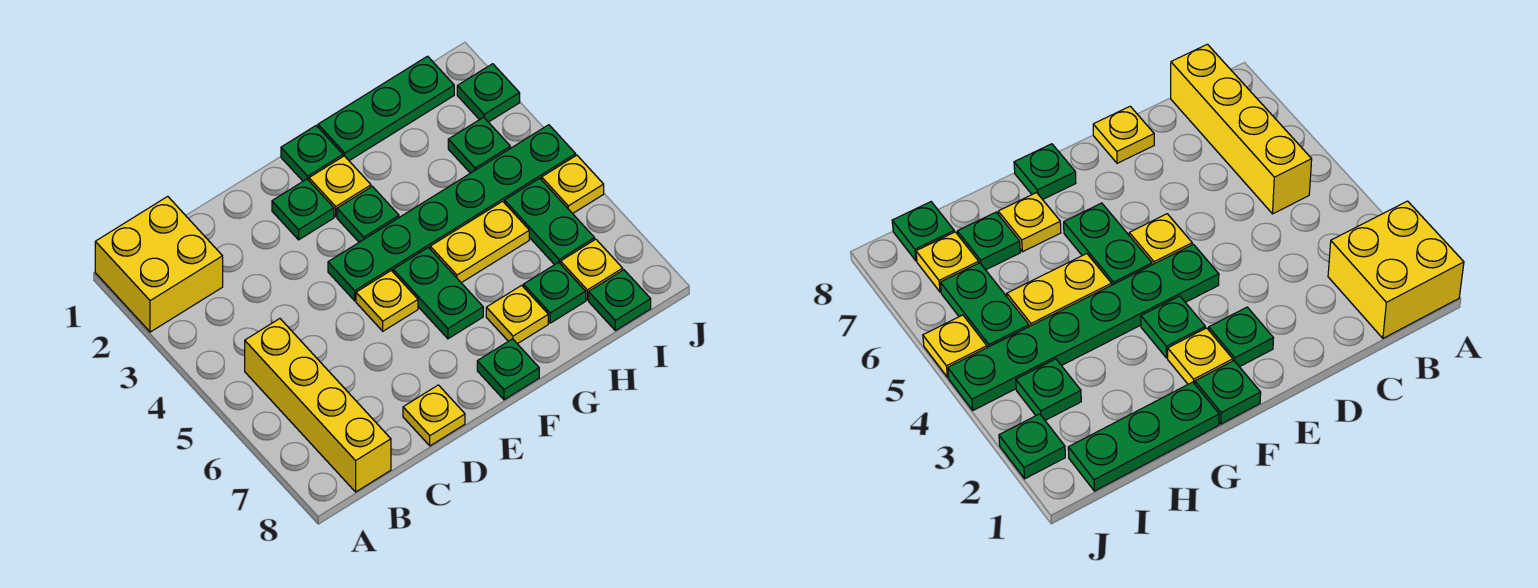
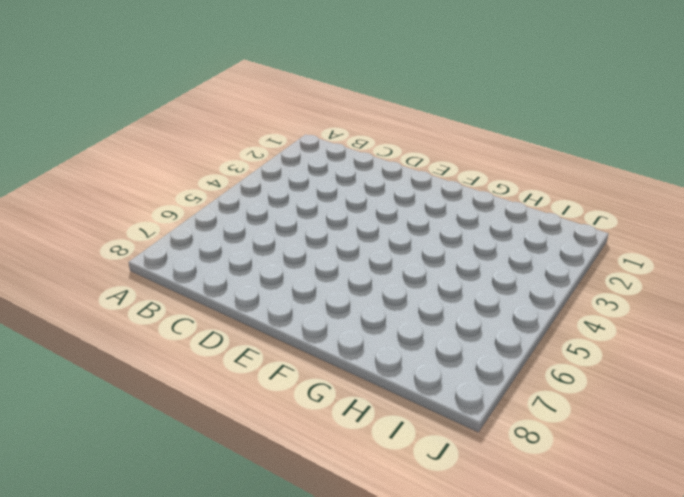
none -> yellow brick A1:B2 level 1
none -> yellow brick B5:B8 level 1
none -> yellow plate D8 level 1

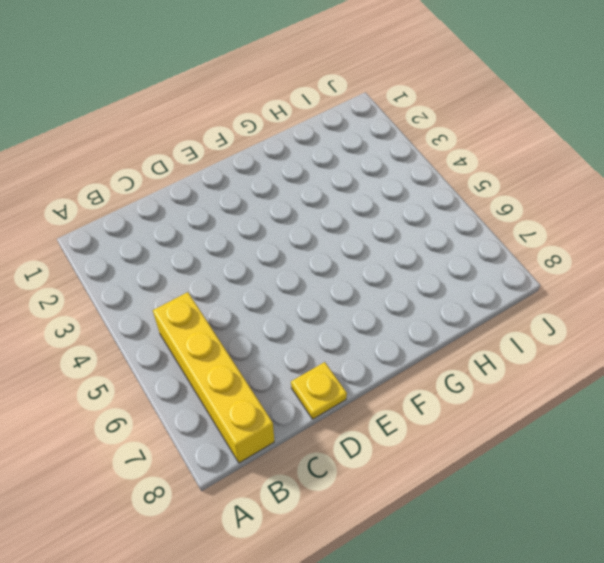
none -> yellow brick A1:B2 level 1
none -> green plate E2 level 1
none -> green plate E4:J4 level 1

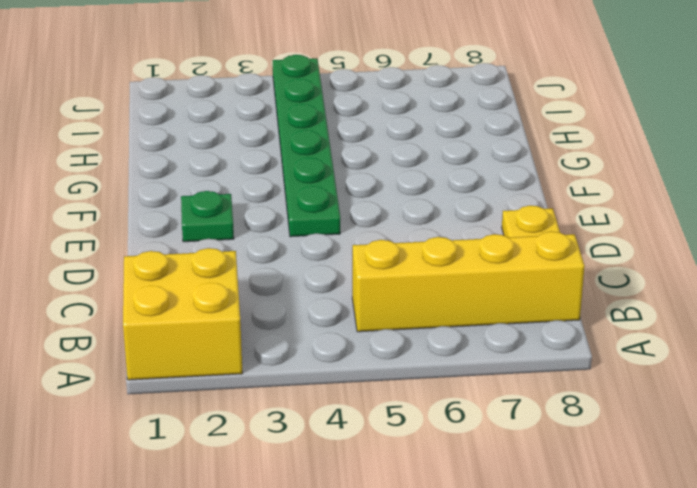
none -> yellow plate E5 level 1
none -> green plate F1 level 1
none -> yellow plate F2 level 1

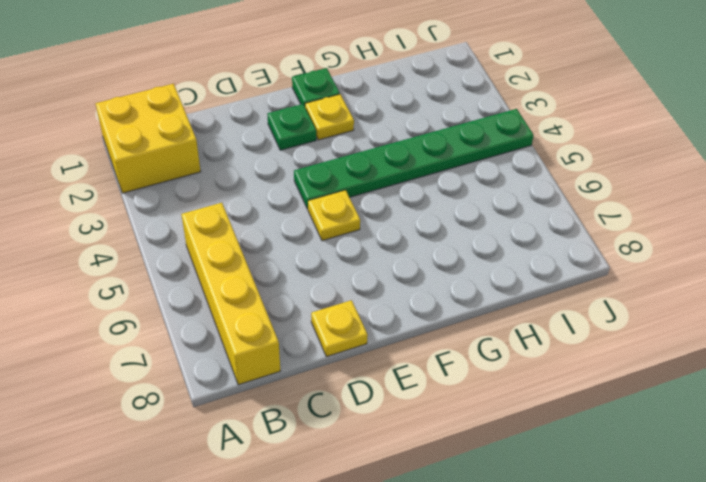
none -> green plate F3 level 1
none -> green plate F5:F6 level 1
none -> green plate F8 level 1

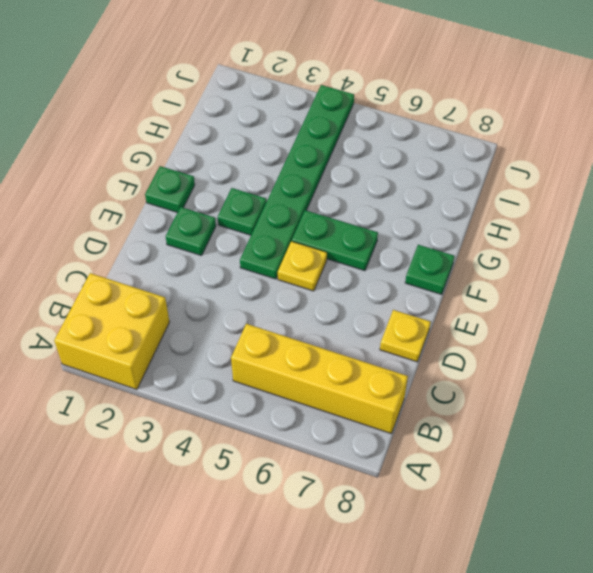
none -> yellow plate F2 level 1
none -> green plate G1:I1 level 1
none -> yellow plate G5:H5 level 1

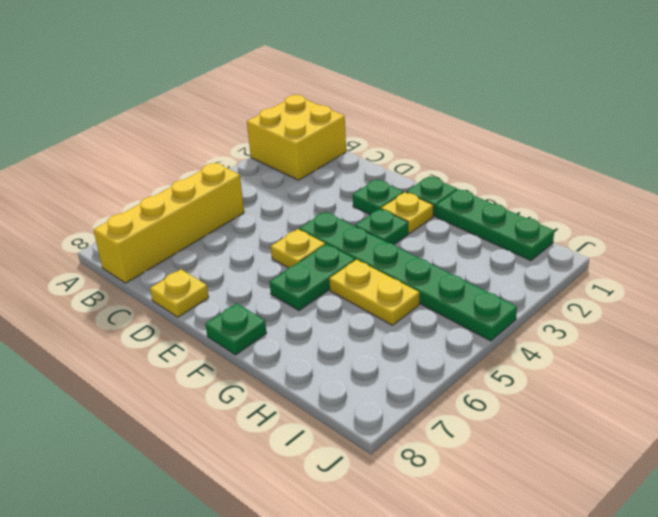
none -> yellow plate G7 level 1
none -> green plate H7 level 1
none -> green plate I3 level 1

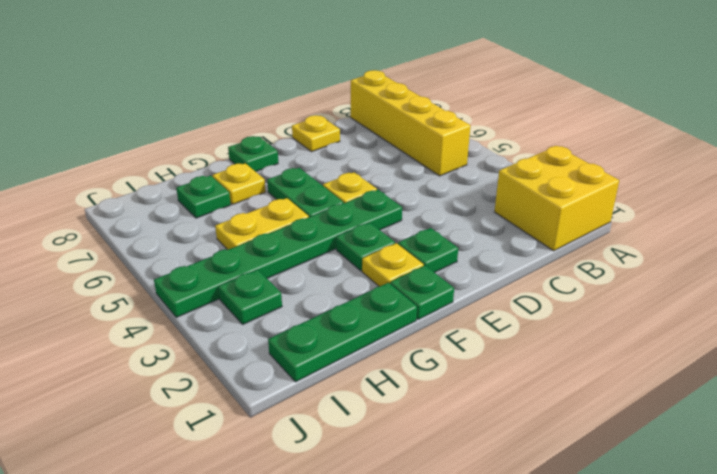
none -> green plate I5:I6 level 1
none -> yellow plate I7 level 1
none -> green plate I8 level 1

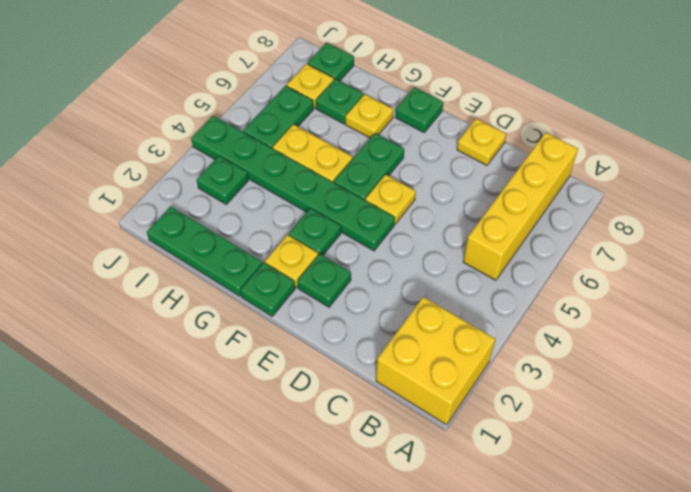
none -> green plate J2 level 1
none -> yellow plate J5 level 1

